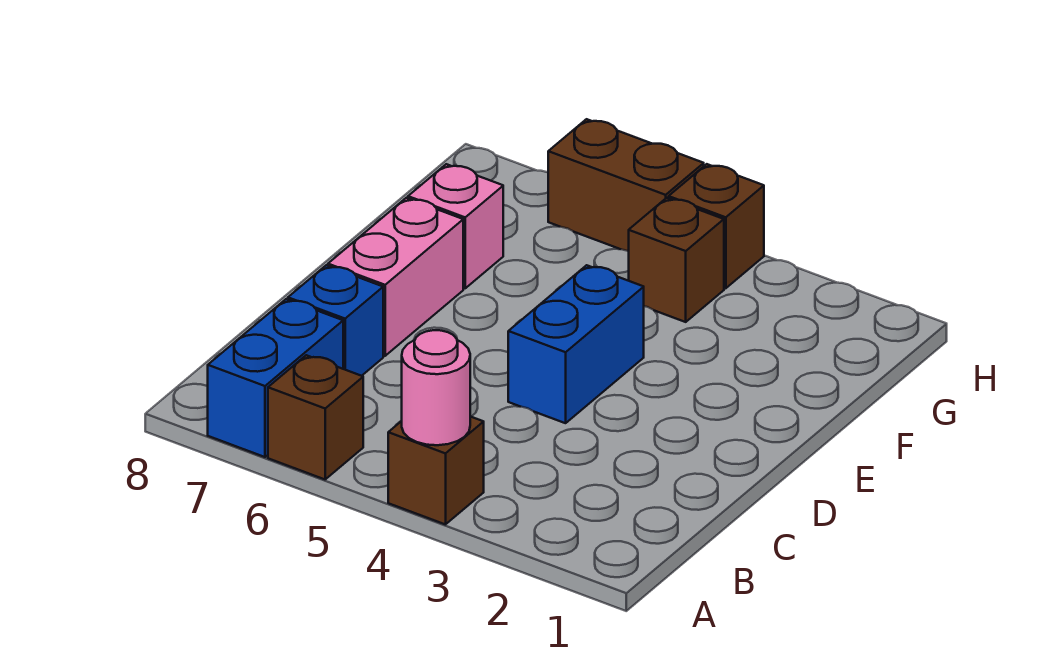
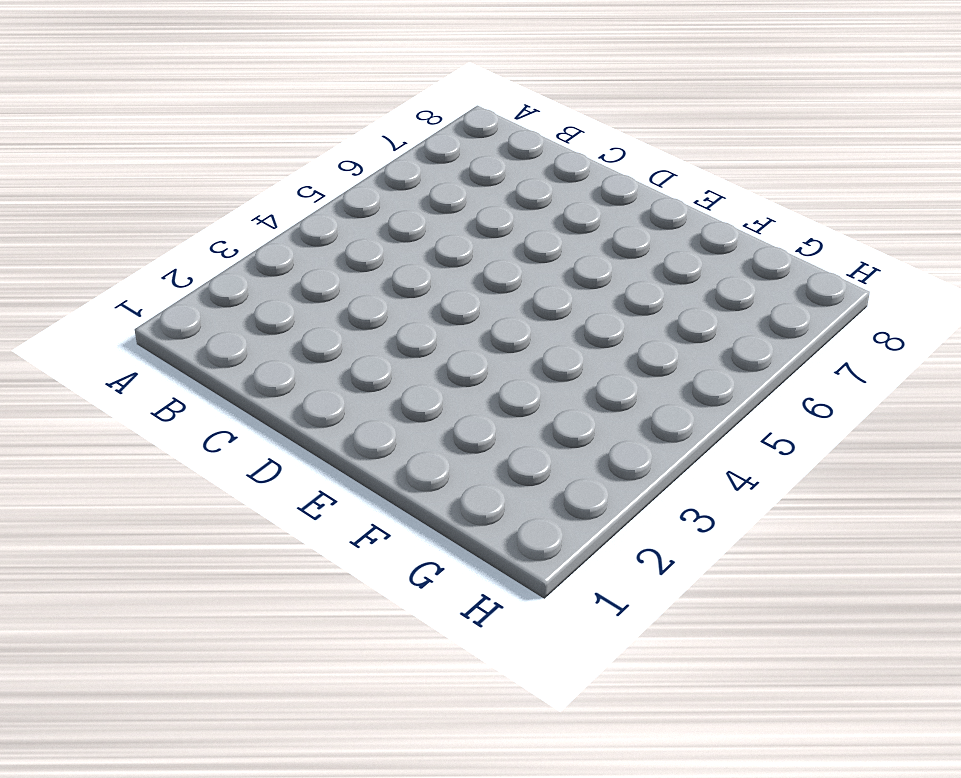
none -> brown brick A4 level 1
none -> brown brick A6 level 1

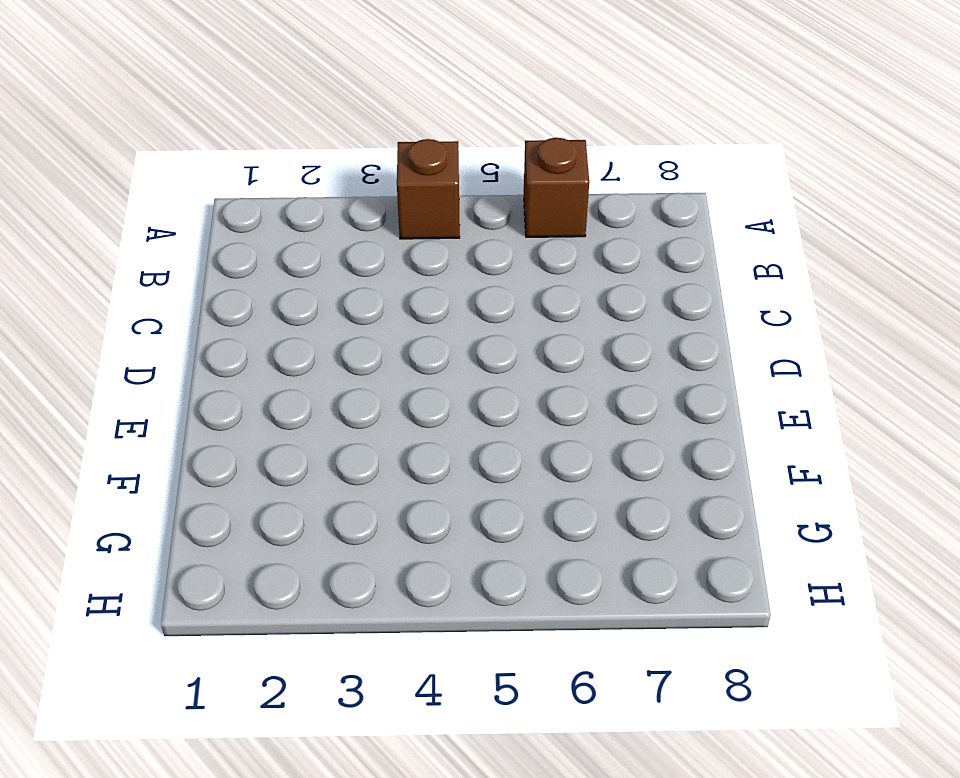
none -> blue brick A7:B7 level 1
none -> blue brick C7 level 1

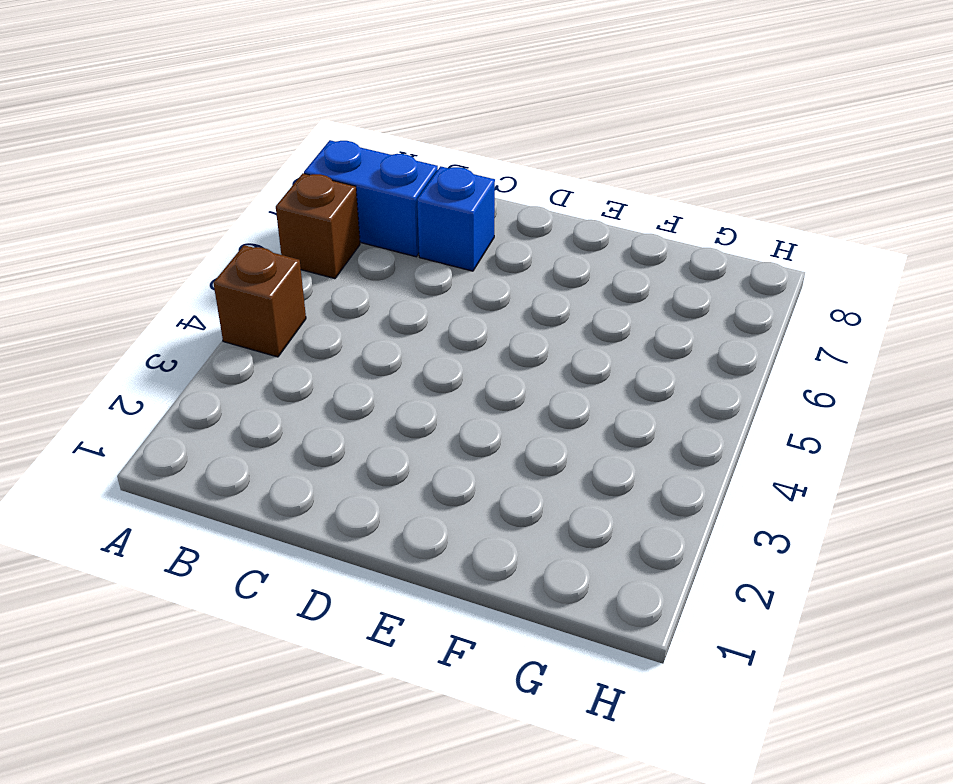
none -> blue brick D4:E4 level 1
none -> pink brick D7:E7 level 1

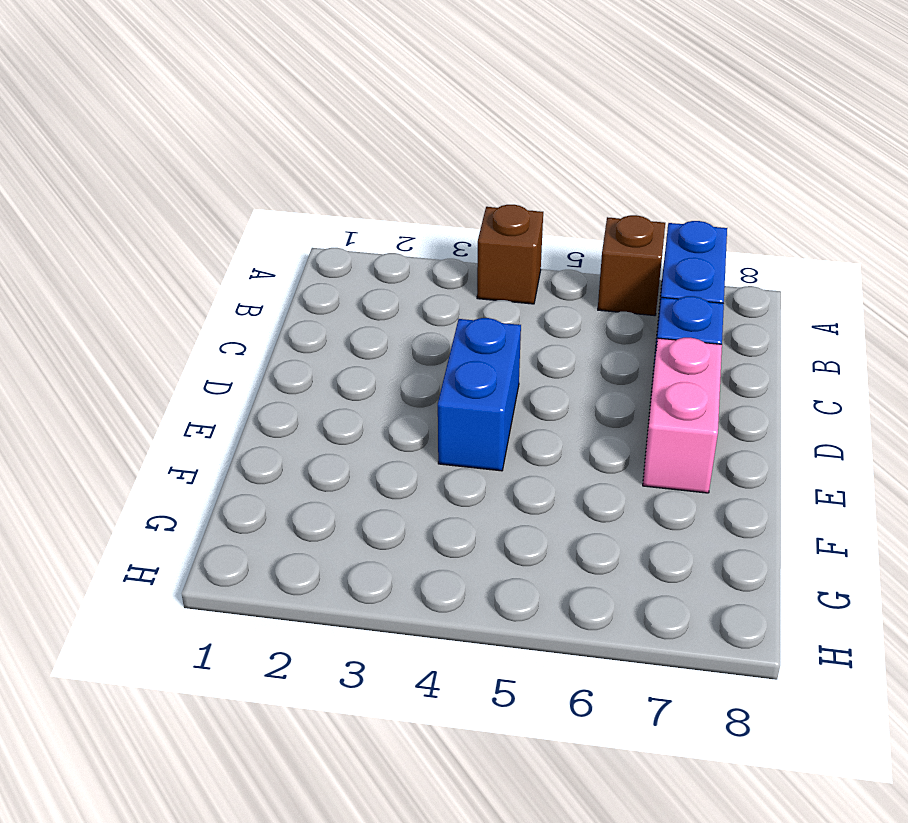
none -> pink brick F7 level 1
none -> brown brick G4 level 1

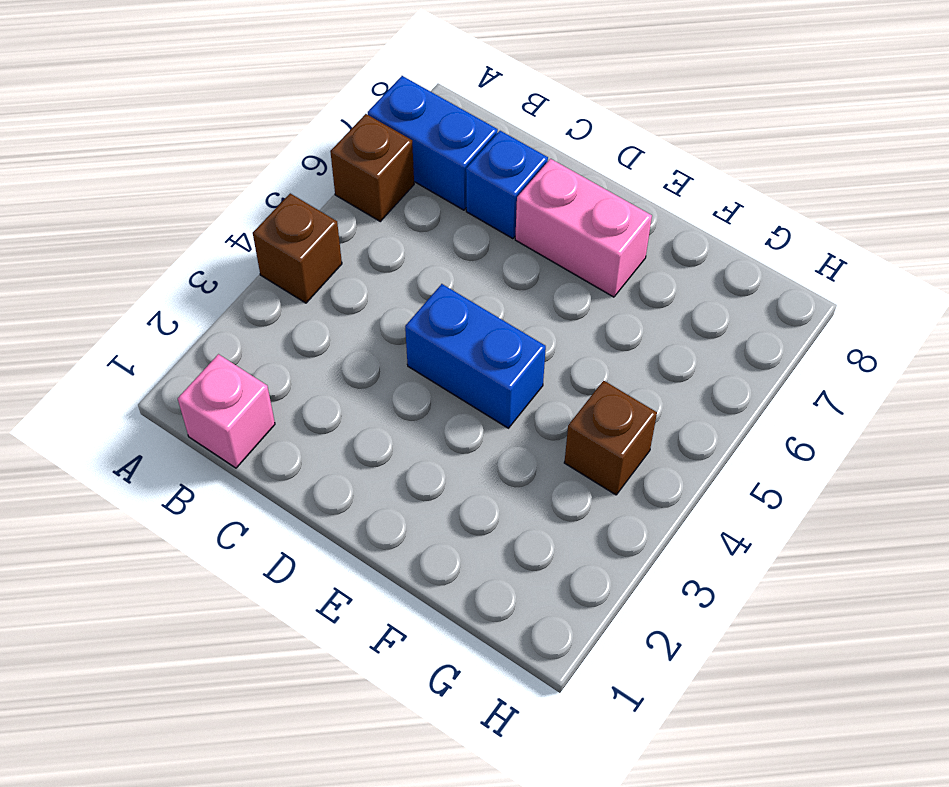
pink brick B1 level 1 -> pink brick F7 level 1
none -> brown brick H4 level 1
none -> brown brick H5:H6 level 1

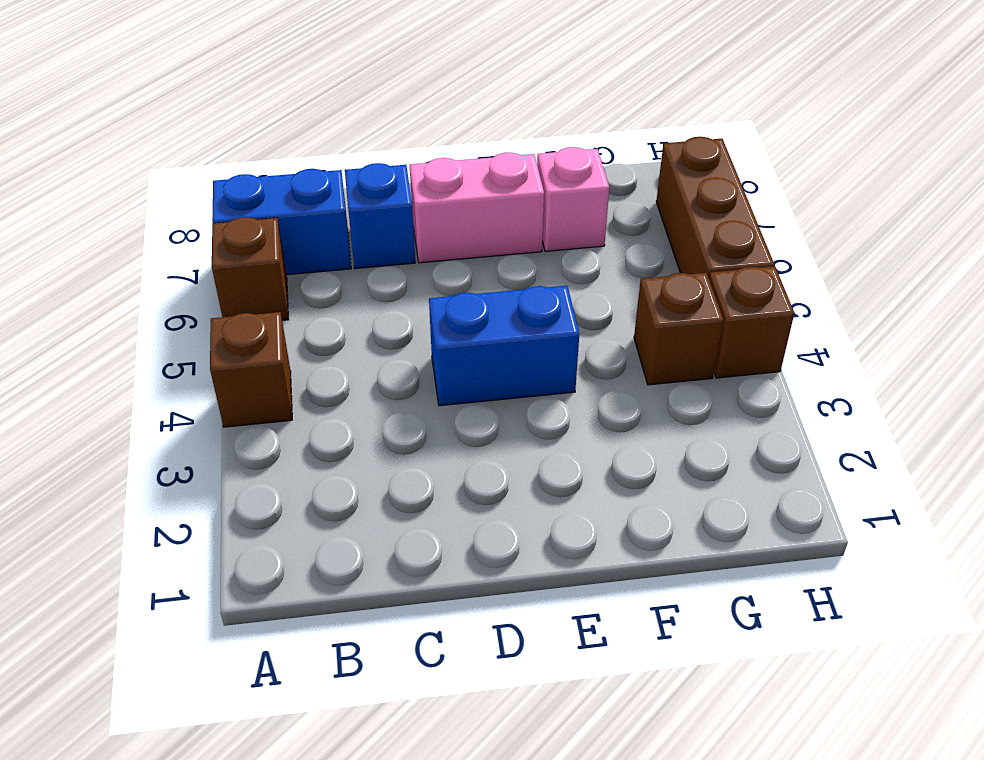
brown brick H5:H7 level 1 -> brown brick H5:H6 level 1
none -> pink round brick A4 level 2

